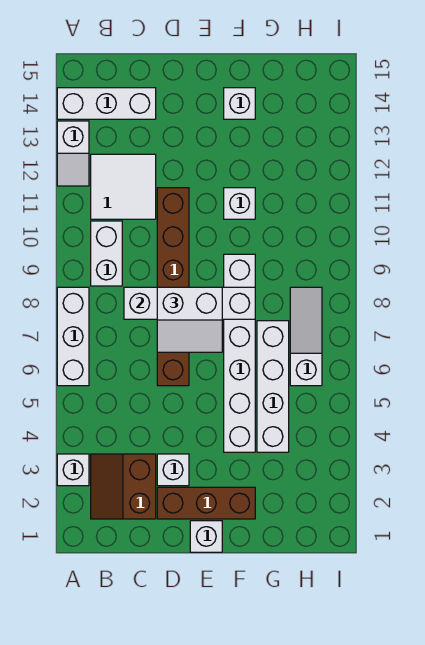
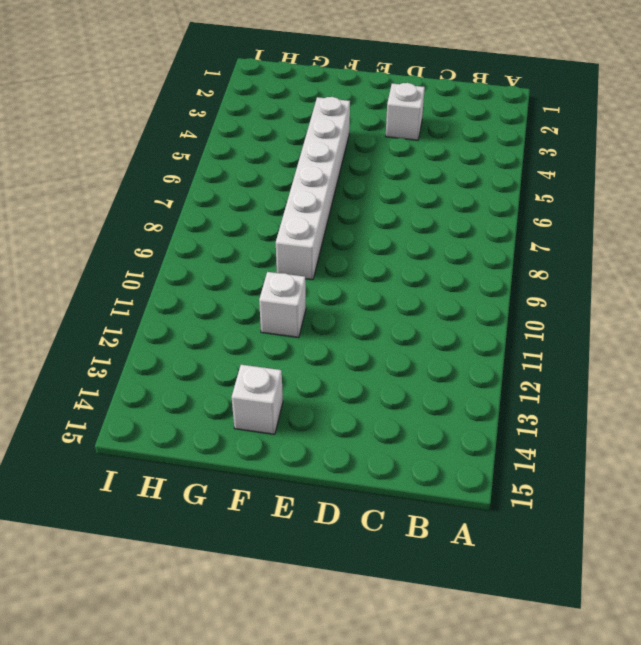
none -> white brick A3 level 1
none -> white brick A6:A8 level 1
none -> white slope A12:A13 level 1 top 13

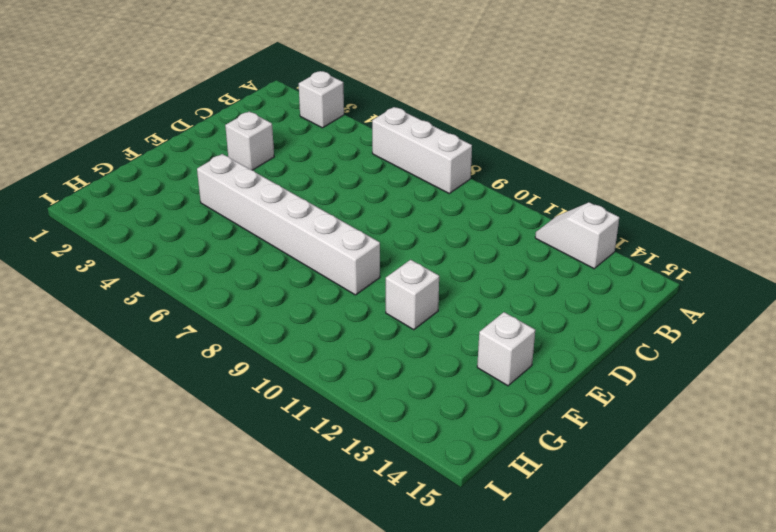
none -> white brick A14:C14 level 1
none -> brown slope B2:C3 level 1 top C
none -> white brick B9:B10 level 1

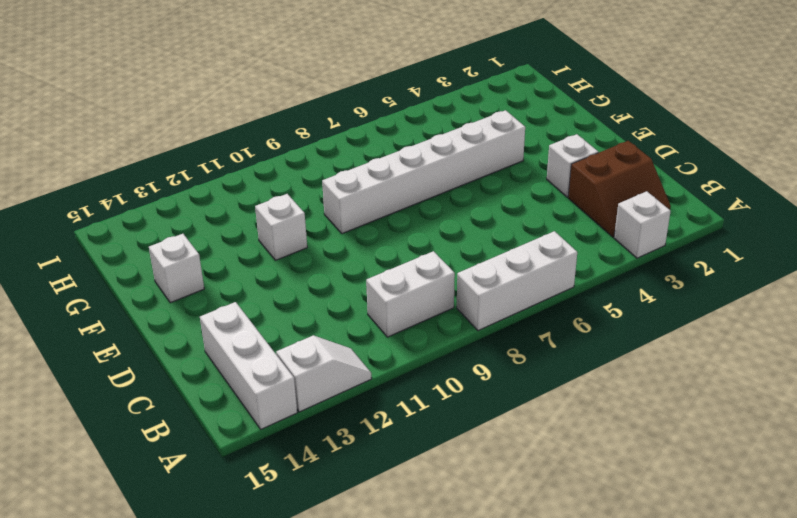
none -> white tile B11:C12 level 1
none -> brown brick D2:F2 level 1
none -> brown brick D6:D11 level 1

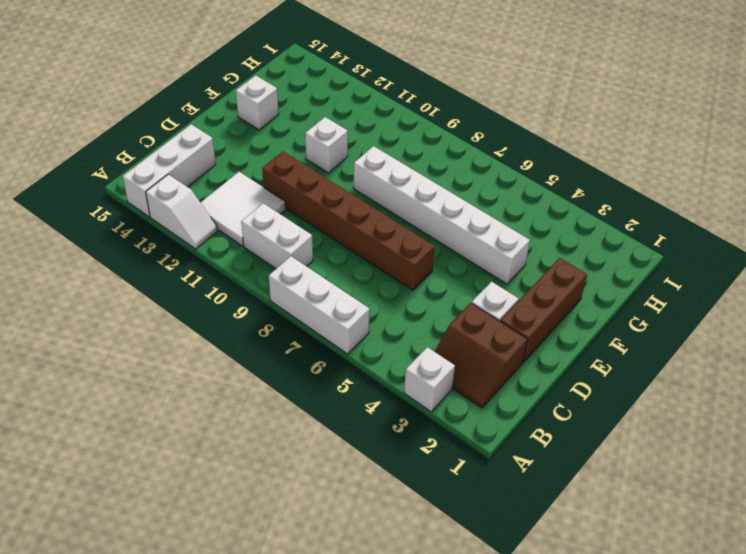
none -> white brick E1 level 1
none -> white brick G4:G7 level 1
none -> white slope H6:H8 level 1 top 6

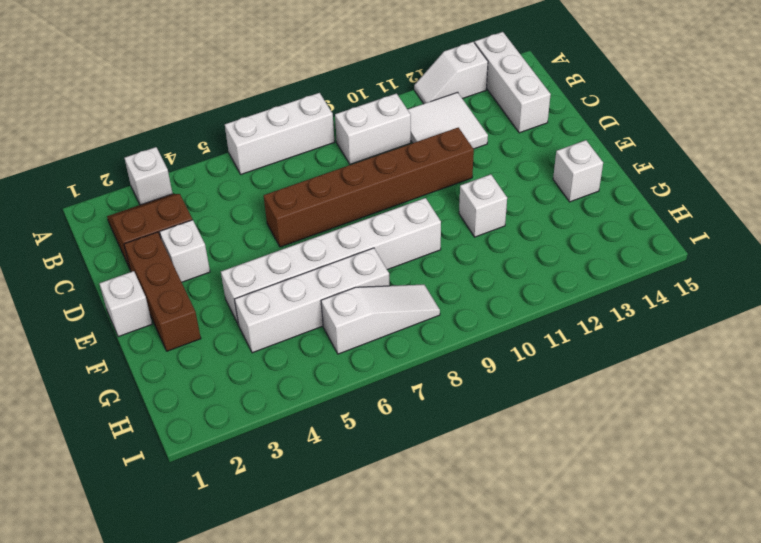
none -> white brick C8:F8 level 2
none -> white slope D7:E8 level 3 top 8

